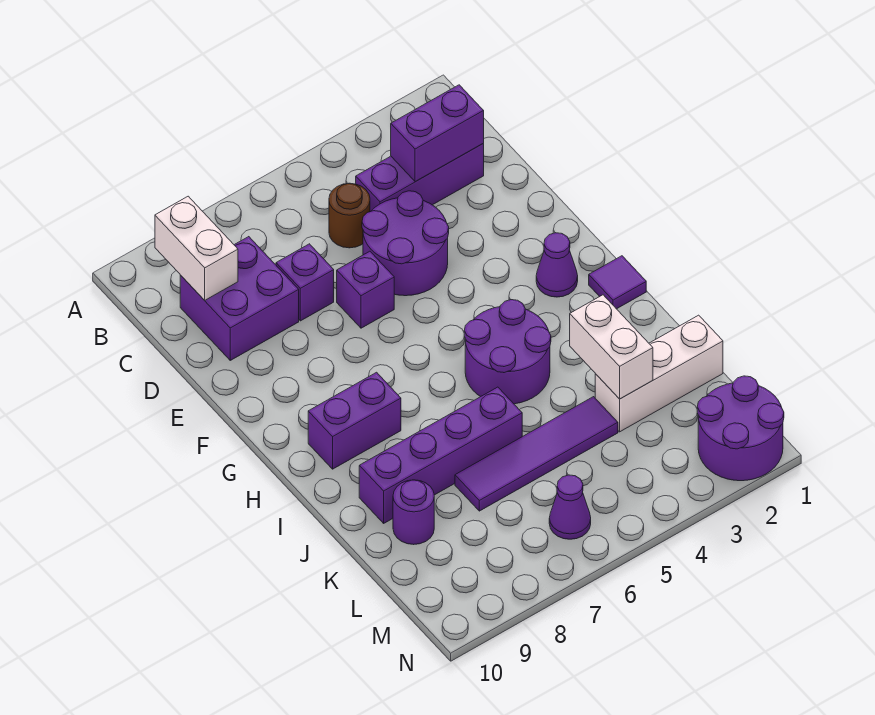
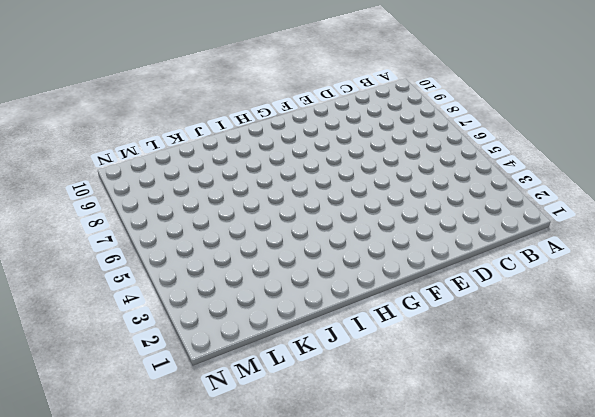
none -> purple brick C2:C4 level 1
none -> brown round brick C5 level 1
none -> purple brick C8:D9 level 1

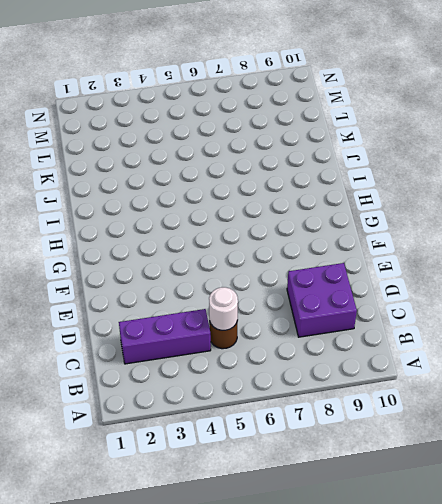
white round brick C5 level 2 -> none
none -> purple round brick D4:E5 level 1
none -> purple brick D7 level 1
none -> purple brick E6 level 1

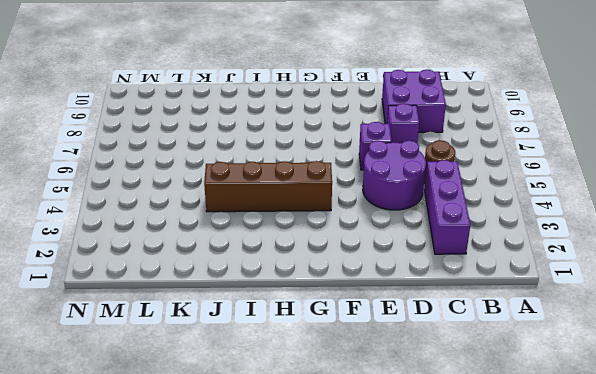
brown brick G4:J4 level 1 -> purple round brick H4:I5 level 1
none -> purple cone G2 level 1
none -> purple tile H1 level 1
none -> purple brick H8:H9 level 1

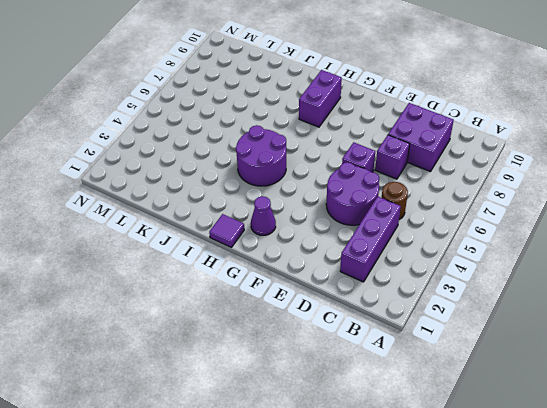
none -> purple brick J6:J9 level 1
none -> white brick K1:K3 level 1
none -> purple tile K4:K7 level 1

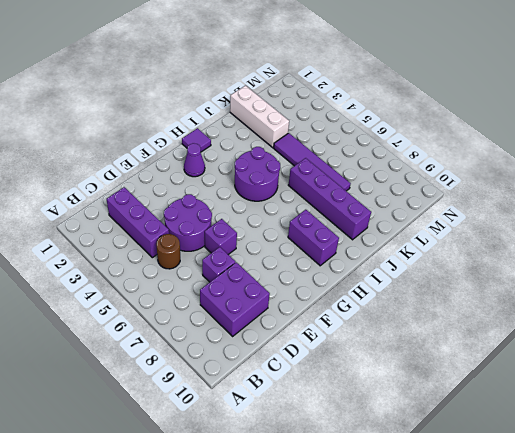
none -> purple round brick K9 level 1
none -> purple round brick M1:N2 level 1
none -> purple cone M6 level 1

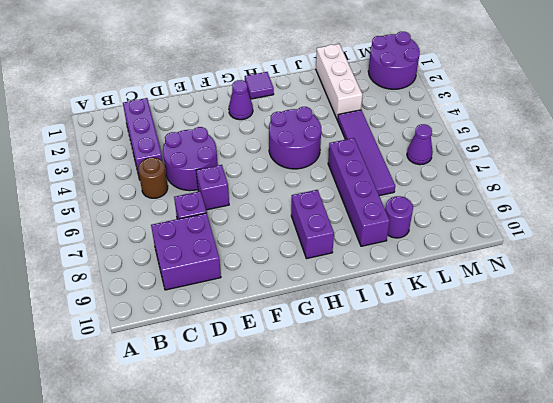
none -> white brick B9:C9 level 2
none -> purple brick C2:C3 level 2
none -> white brick J3:K3 level 2

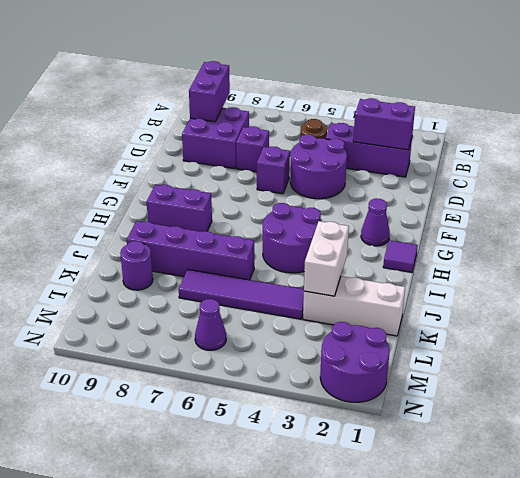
purple brick B9:C9 level 2 -> white brick B9:C9 level 2

